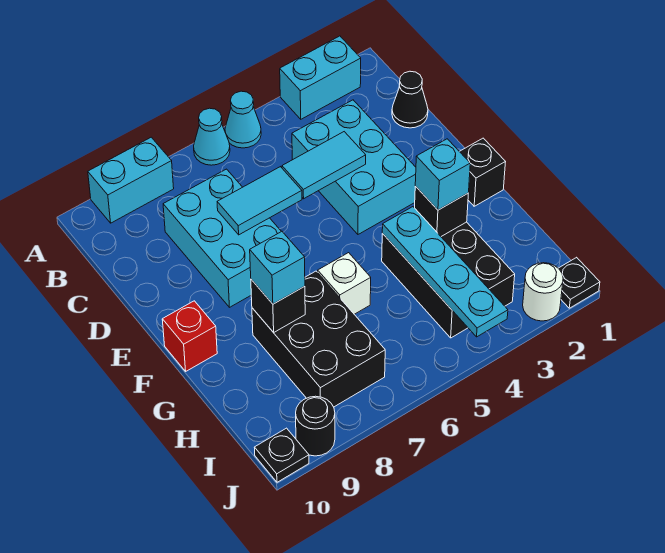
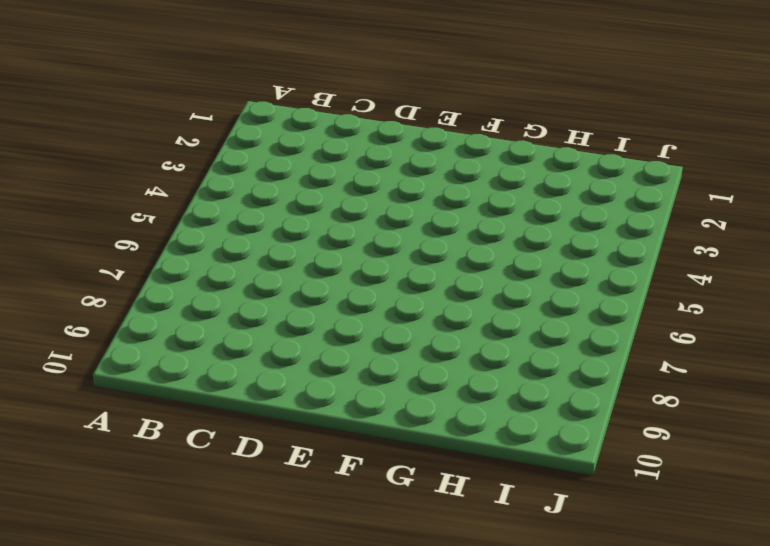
none -> cyan brick A2:A3 level 1
none -> cyan cone A5 level 1
none -> cyan cone A6 level 1

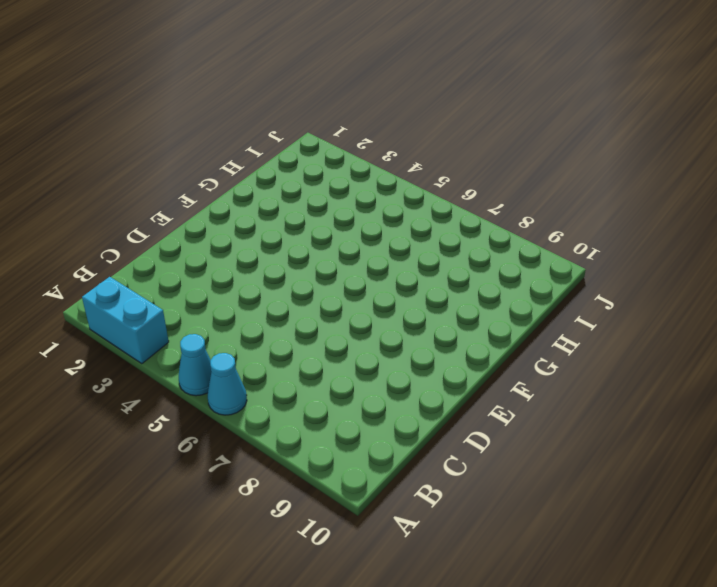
none -> cyan brick A8:A9 level 1
none -> black cone C1 level 1
none -> cyan brick C3:E4 level 1

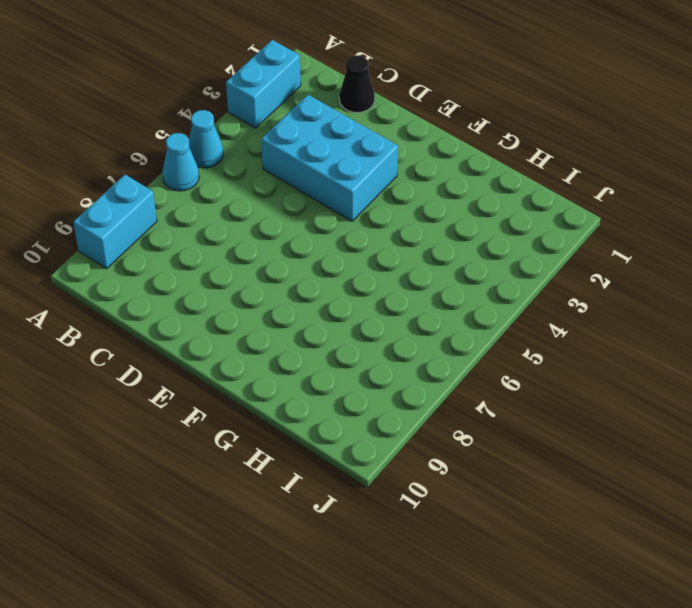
none -> cyan brick C7:E8 level 1
none -> black brick F1 level 1
none -> red brick F10 level 1

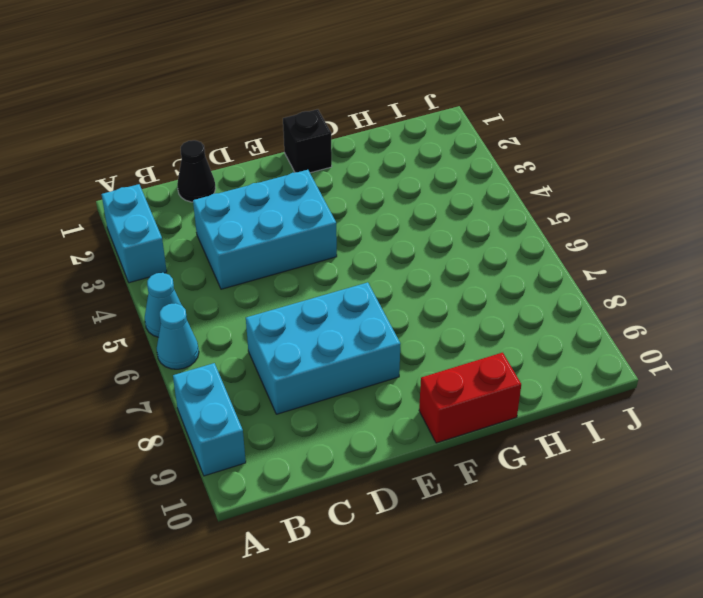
red brick F10:G10 level 1 -> red brick F10 level 1
none -> black brick G3:I4 level 1
none -> white brick G6 level 1
none -> black brick G7:I8 level 1

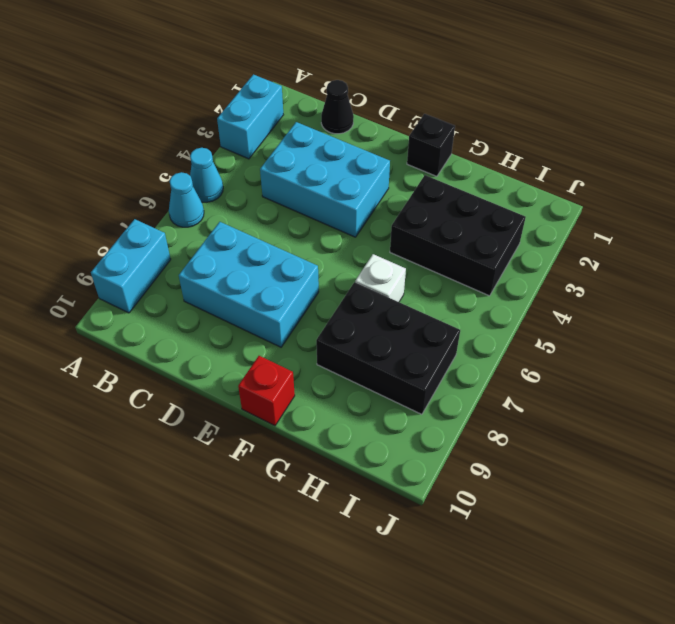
none -> black plate J1 level 1
none -> white round brick J2 level 1
none -> black round brick J9 level 1

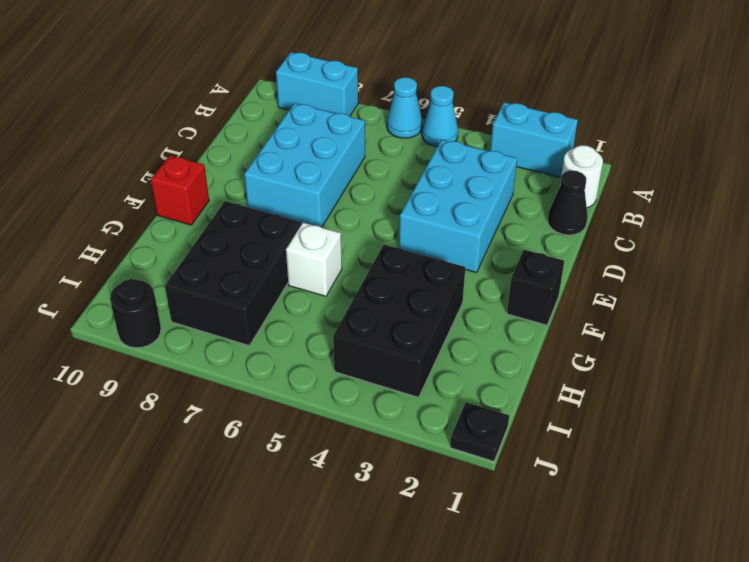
white round brick B1 level 1 -> white round brick J2 level 1
none -> black plate J10 level 1
none -> cyan tile D4:D5 level 2
none -> cyan tile D6:D7 level 2

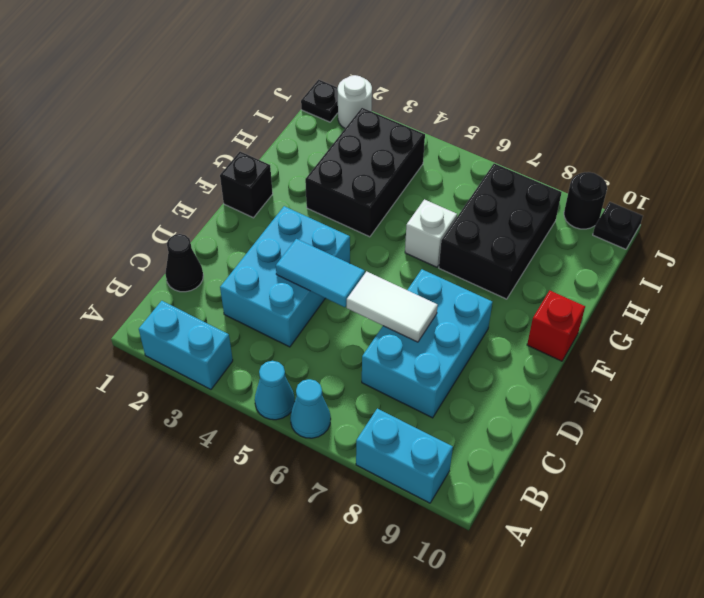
white tile D6:D7 level 2 -> cyan tile D6:D7 level 2
none -> black brick G3 level 2
none -> cyan plate G4:J4 level 2
none -> black brick G8 level 2

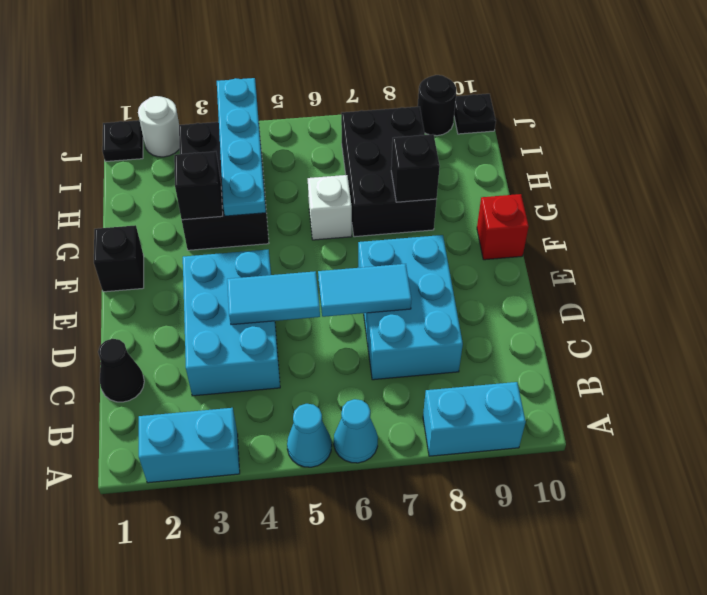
none -> cyan brick G3 level 3
none -> cyan brick G8 level 3

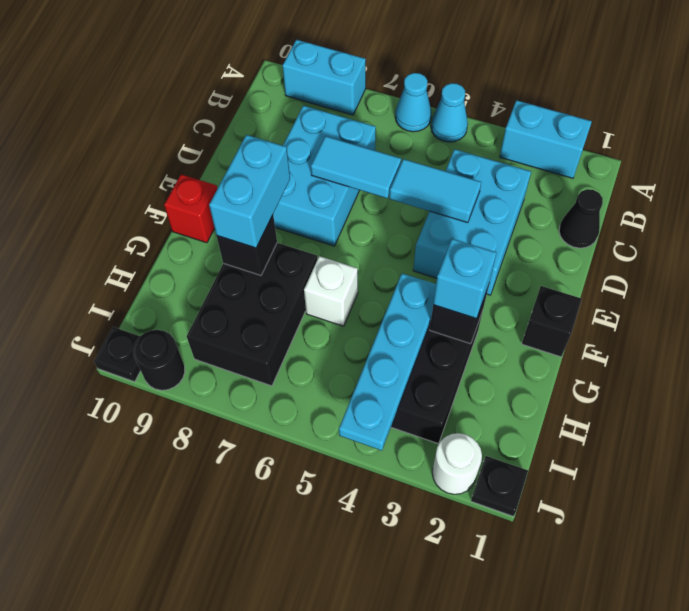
cyan brick F8:G8 level 3 -> cyan brick G8 level 3

